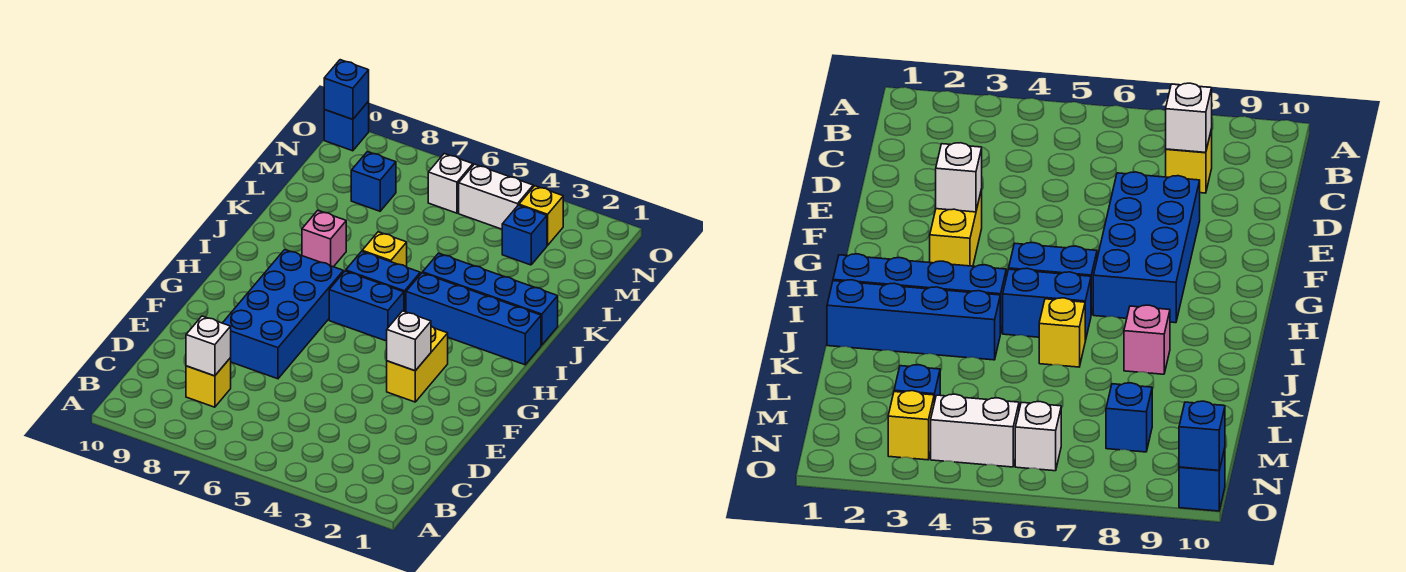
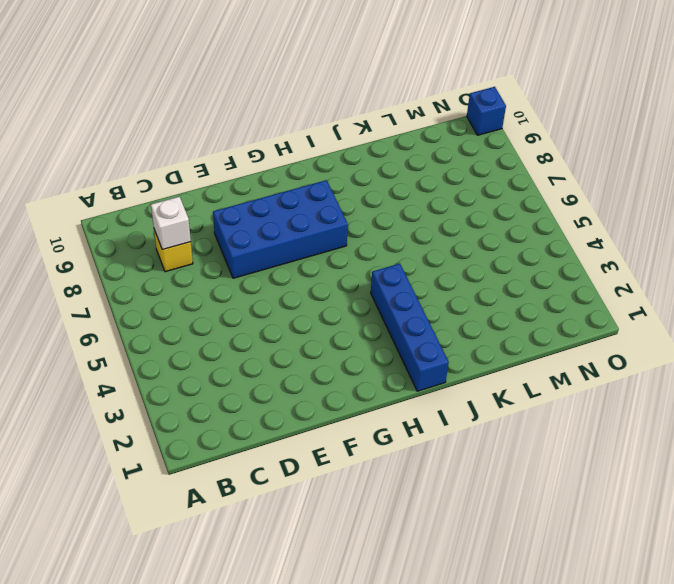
none -> yellow brick F3:G3 level 1
none -> blue brick H5:H6 level 1
none -> blue brick I5:I6 level 1

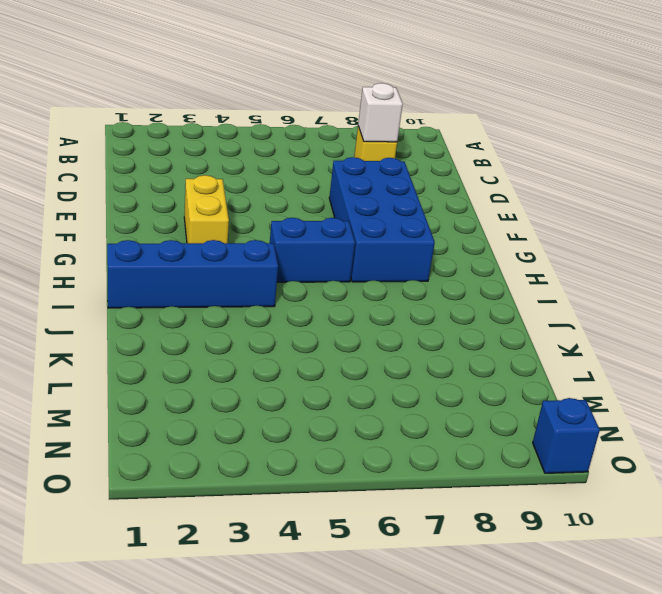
none -> blue brick I5:I6 level 1
none -> blue brick J1:J4 level 1
none -> yellow brick J6 level 1

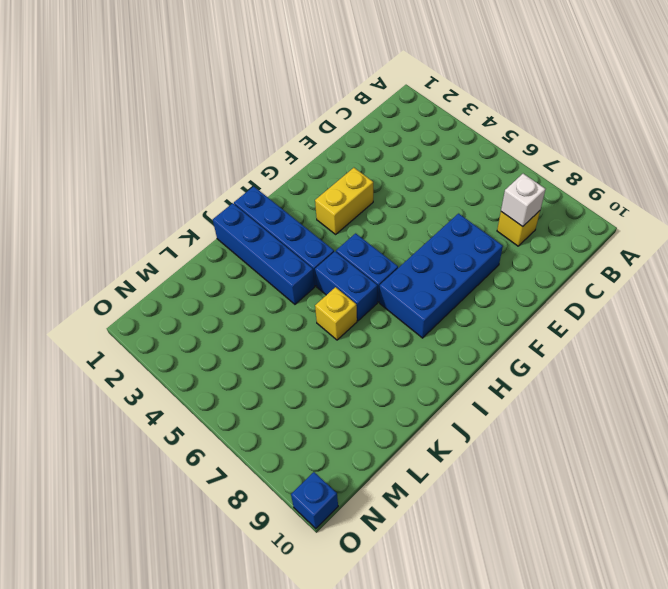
none -> pink brick J8 level 1
none -> blue brick M3 level 1
none -> blue brick M8 level 1

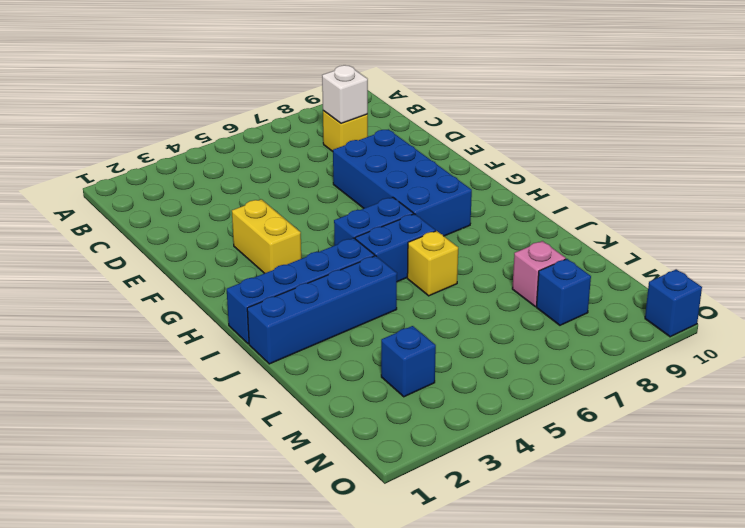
pink brick L8 level 1 -> pink brick J8 level 1
none -> yellow brick N3 level 1
none -> white brick N4:N5 level 1
none -> white brick N6 level 1

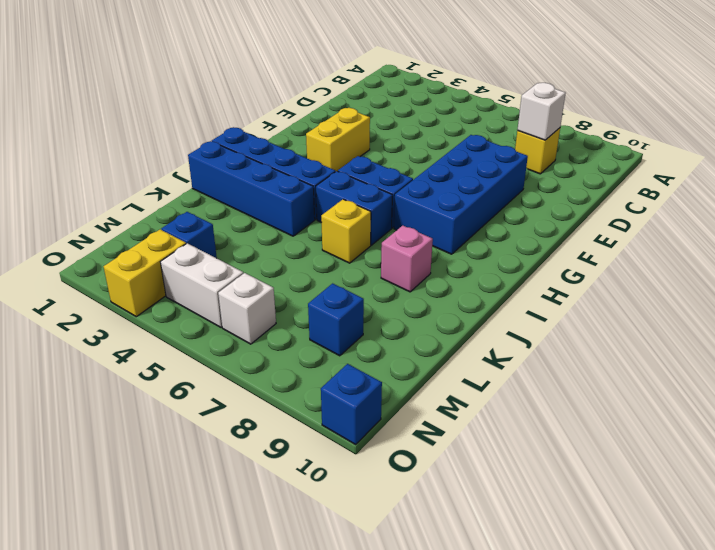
yellow brick N3:O3 level 1 -> yellow brick N3 level 1
none -> white brick F3 level 2
none -> blue brick O10 level 2

